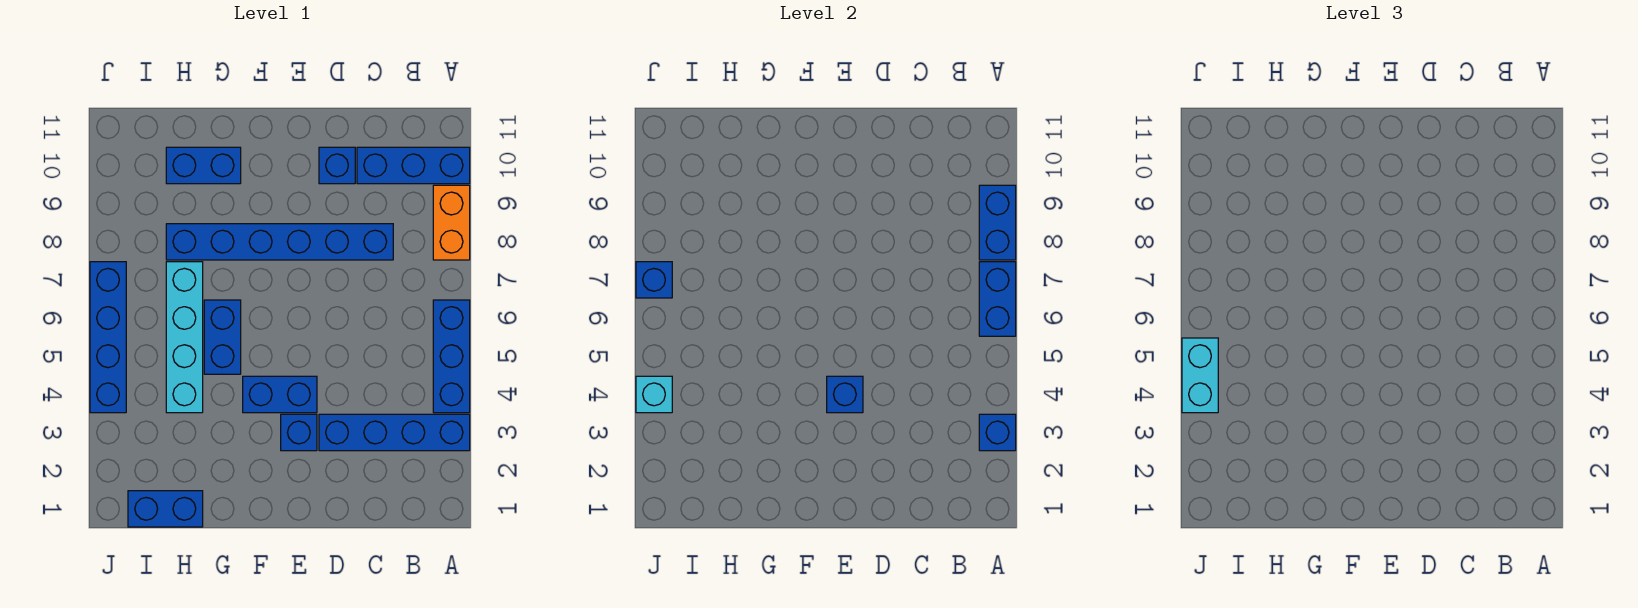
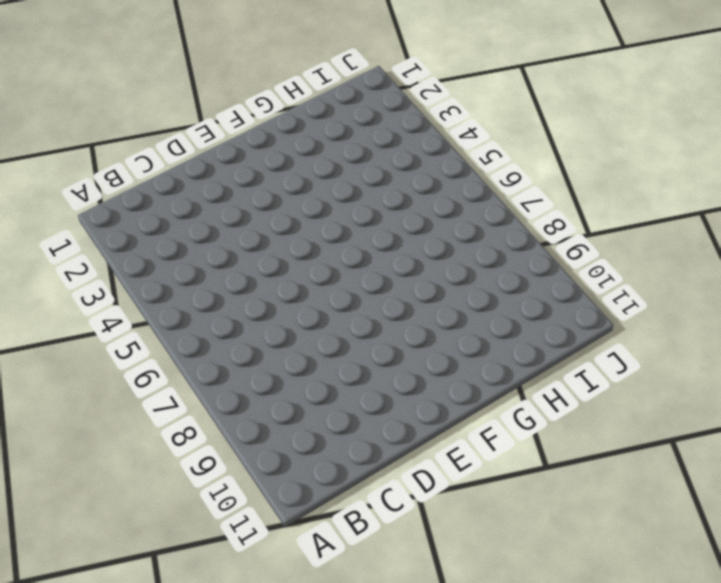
none -> blue brick A3:D3 level 1
none -> blue brick A4:A6 level 1
none -> orange brick A8:A9 level 1

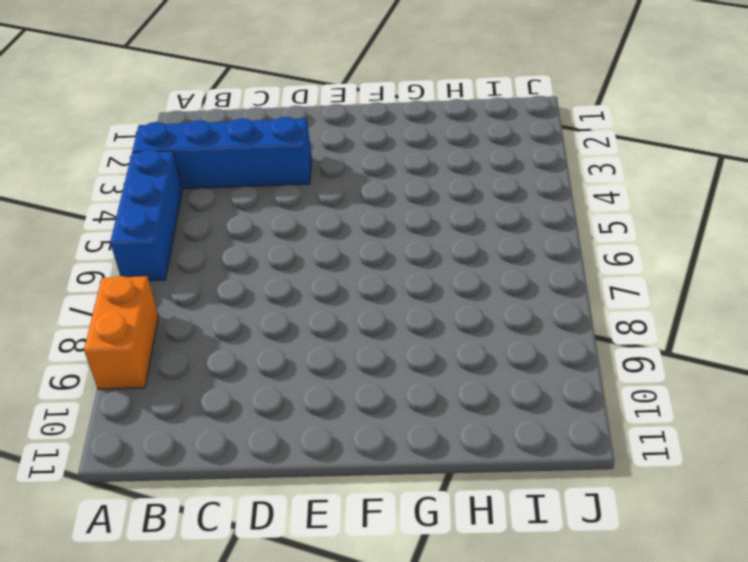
none -> blue brick A10:C10 level 1
none -> blue brick C8:H8 level 1
none -> blue brick D10 level 1

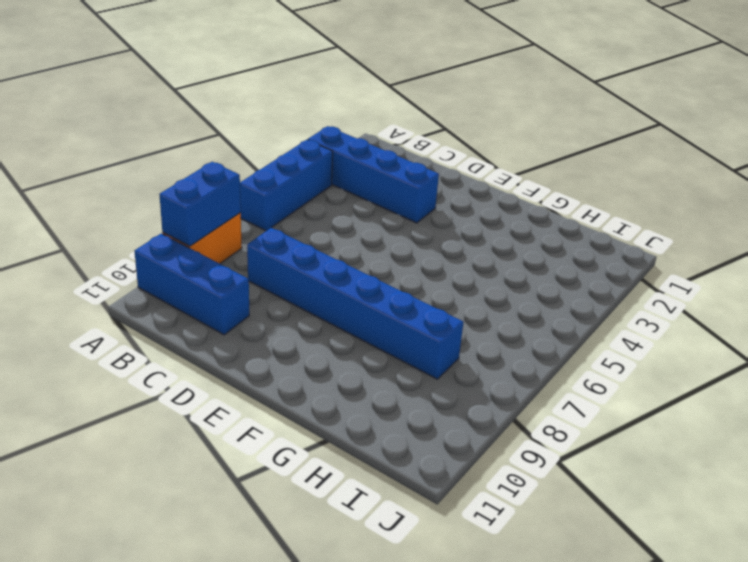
none -> blue brick D10 level 1
none -> blue brick E3 level 1
none -> blue brick E4:F4 level 1

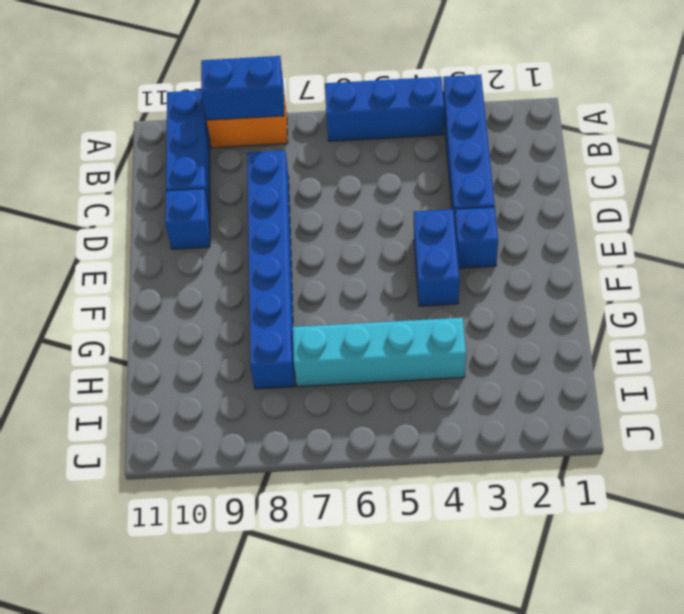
none -> blue brick G5:G6 level 1
none -> blue brick G10:H10 level 1
none -> blue brick H1:I1 level 1

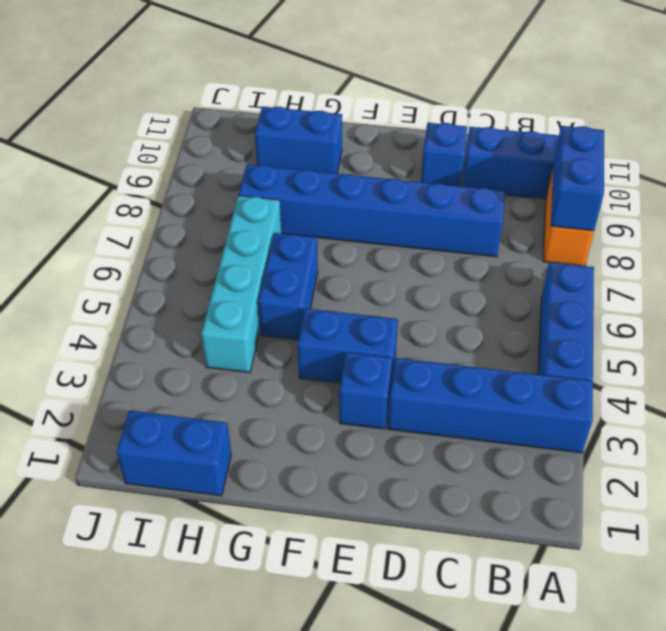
none -> blue brick J4:J7 level 1
none -> blue brick A3 level 2
none -> blue brick A6:A7 level 2

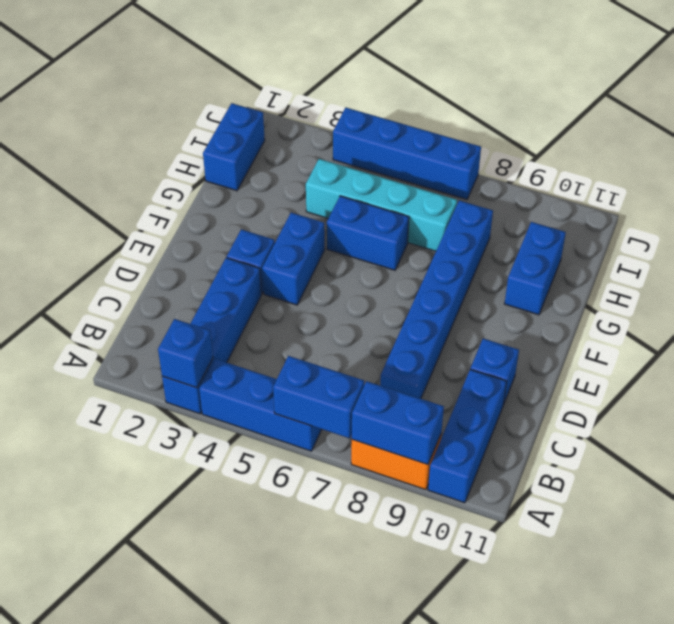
none -> blue brick E4 level 2
none -> cyan brick J4 level 2
none -> blue brick J7 level 2

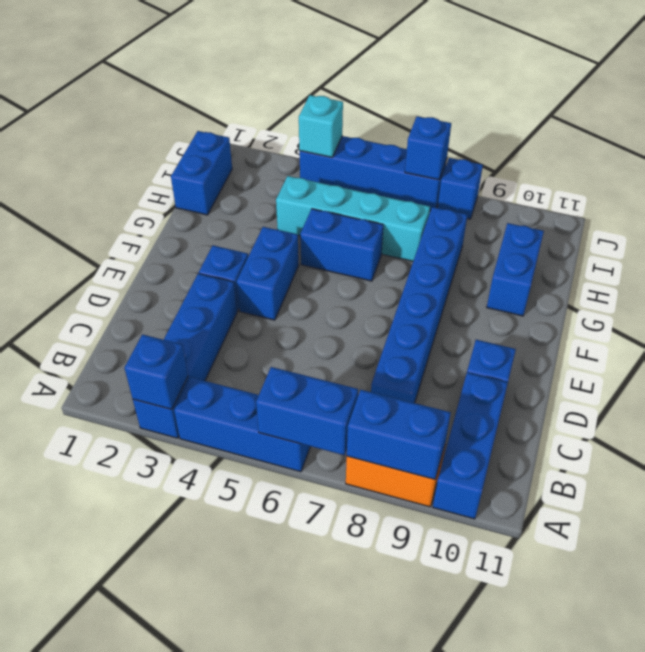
blue brick J8 level 1 -> blue brick E4 level 2
none -> cyan brick J4:J5 level 3

